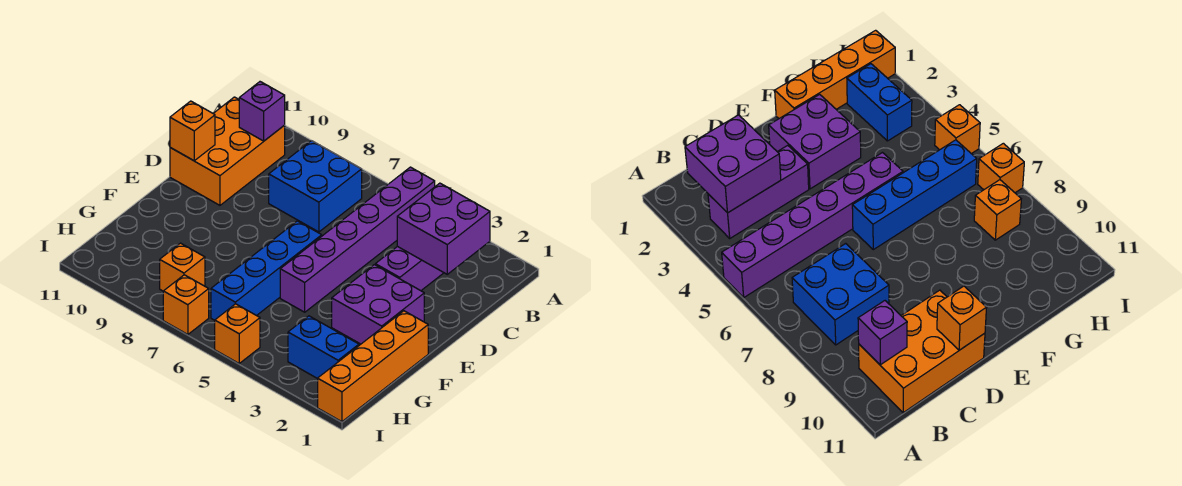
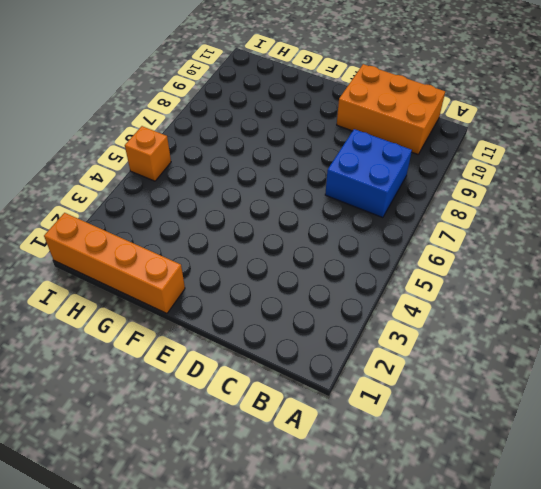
none -> purple brick A5:F5 level 1
none -> purple brick B3:D3 level 1
none -> purple brick E2:F3 level 1

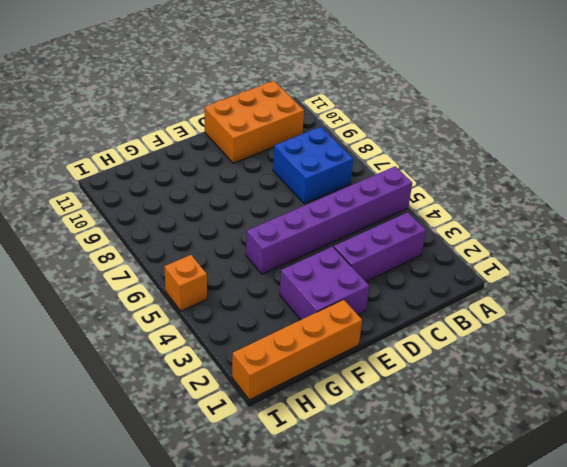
none -> blue brick E6:H6 level 1
none -> blue brick H2:H3 level 1
none -> orange brick H8 level 1

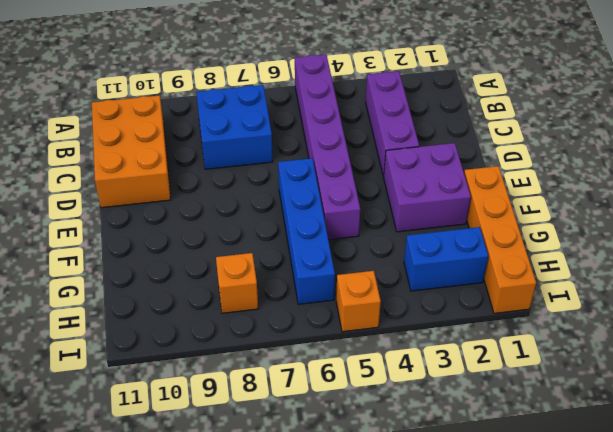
none -> orange brick I7 level 1
none -> purple brick B2:C3 level 2
none -> purple brick B10 level 2

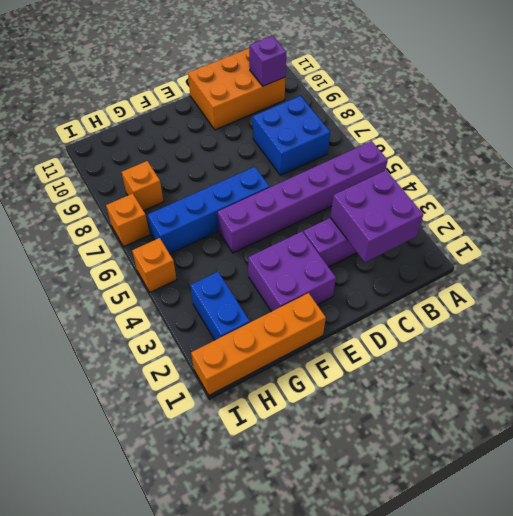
none -> orange brick D11 level 2

